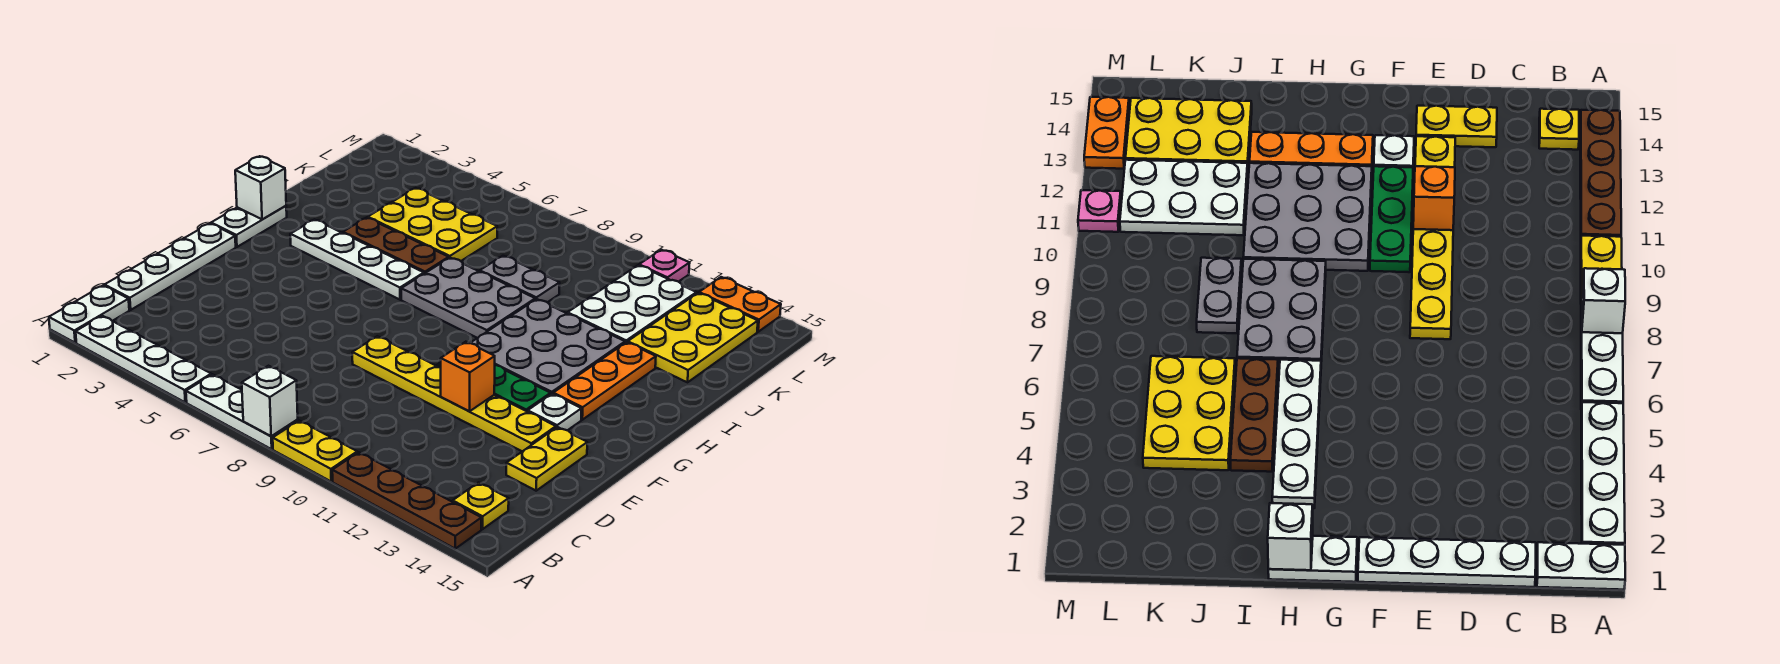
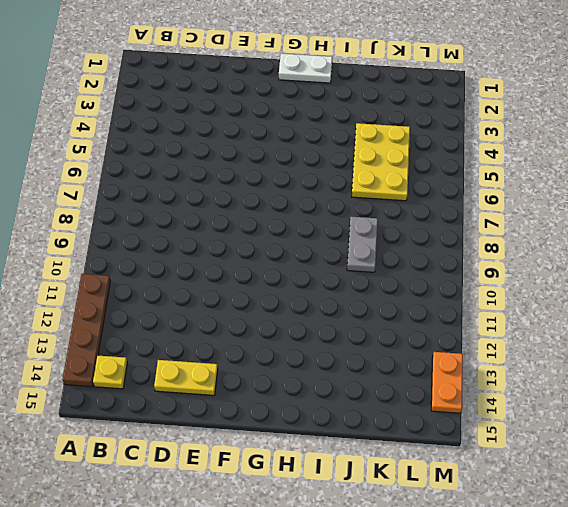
none -> white plate A1:B1 level 1
none -> white plate A2:A5 level 1
none -> white plate A6:A8 level 1

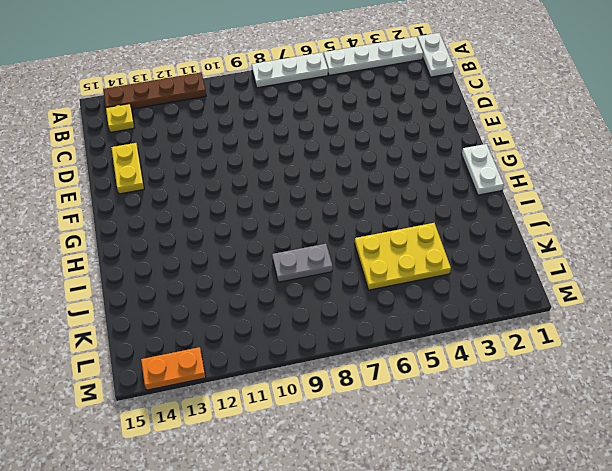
none -> yellow plate A9:A10 level 1
none -> white plate C1:F1 level 1
none -> yellow plate E8:E13 level 1

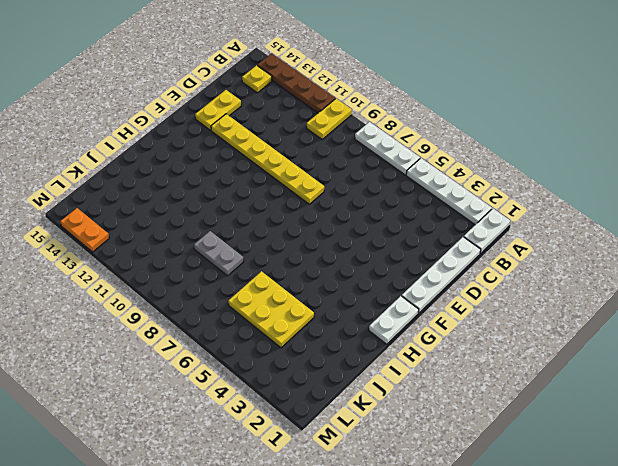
yellow plate A10:B10 level 1 -> yellow plate A9:A10 level 1
none -> green plate F10:F12 level 1
none -> white plate F13 level 1
none -> grey plate G10:I12 level 1

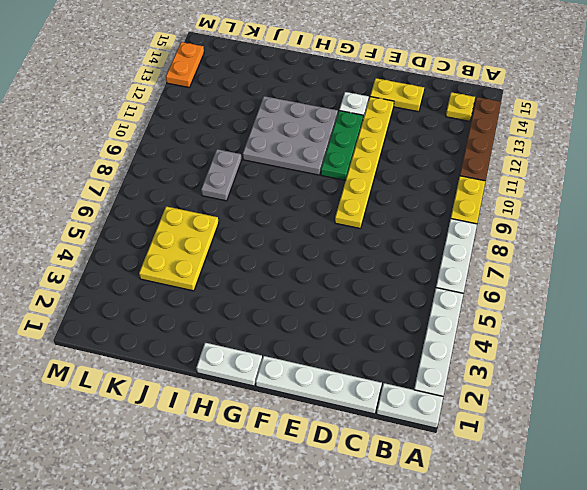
none -> orange plate G13:I13 level 1
none -> white plate H3:H6 level 1
none -> grey plate H7:I9 level 1

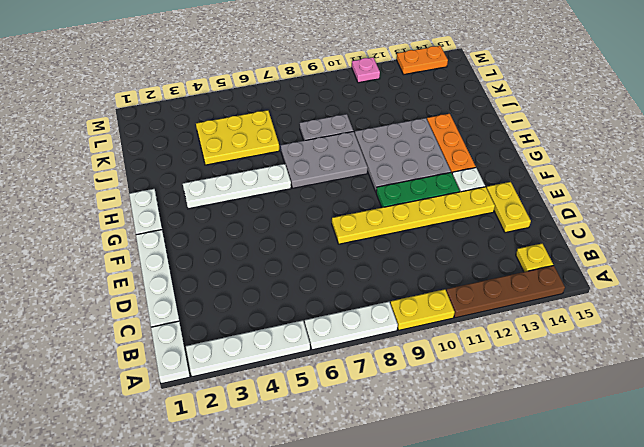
none -> brown plate I4:I6 level 1
none -> white plate J11:L12 level 1
none -> yellow plate J13:L14 level 1

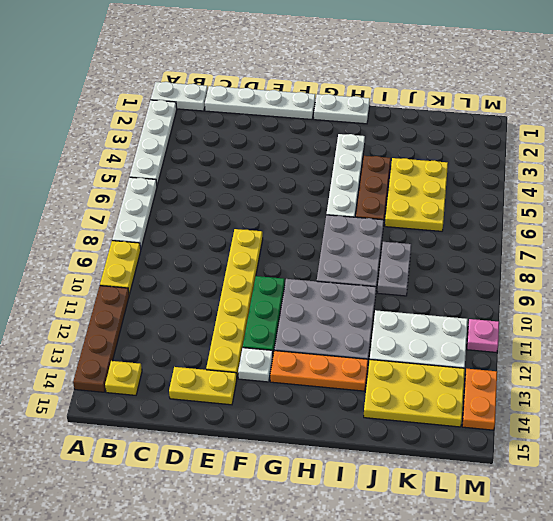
none -> white brick A8 level 2
none -> orange brick E11 level 2
none -> white brick H1 level 2

